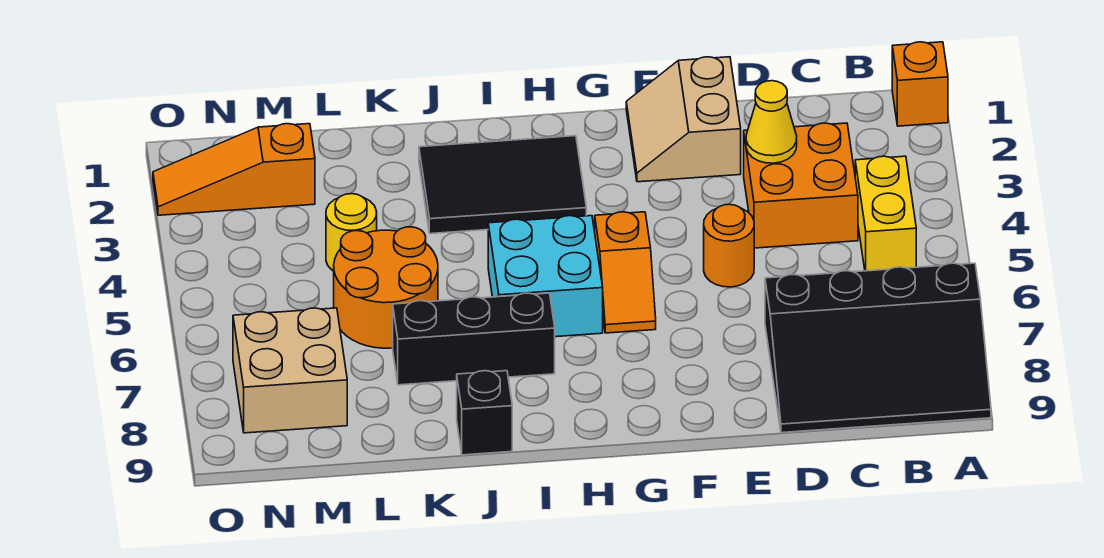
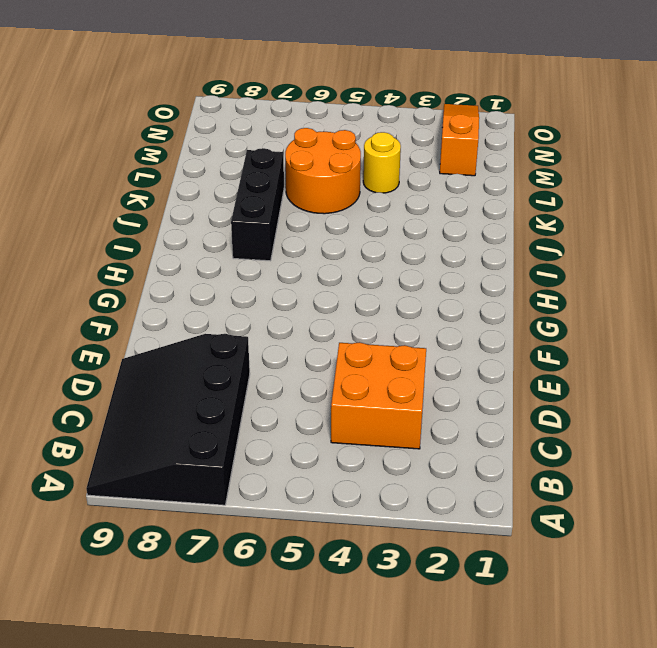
none -> orange brick A1 level 1
none -> yellow brick B4:B5 level 1
none -> tan slope E1:F2 level 1 top E

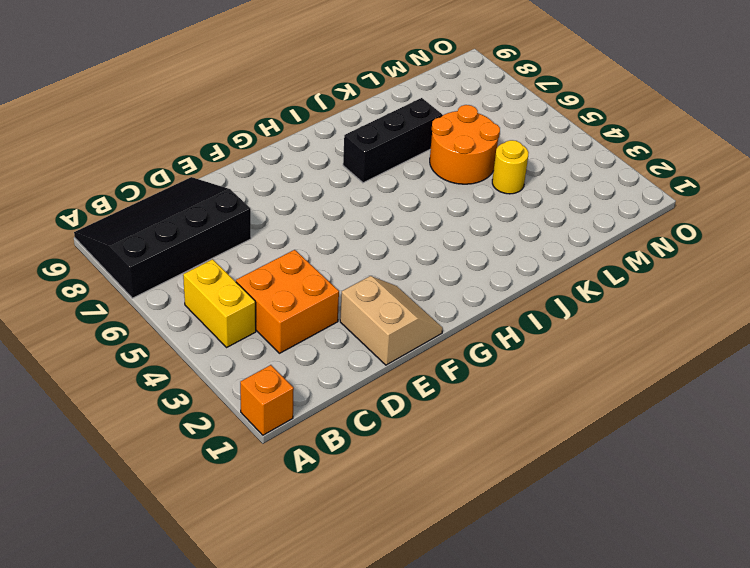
none -> orange round brick E5 level 1
none -> orange slope G5:G6 level 1 top 5
none -> black tile H2:J3 level 1

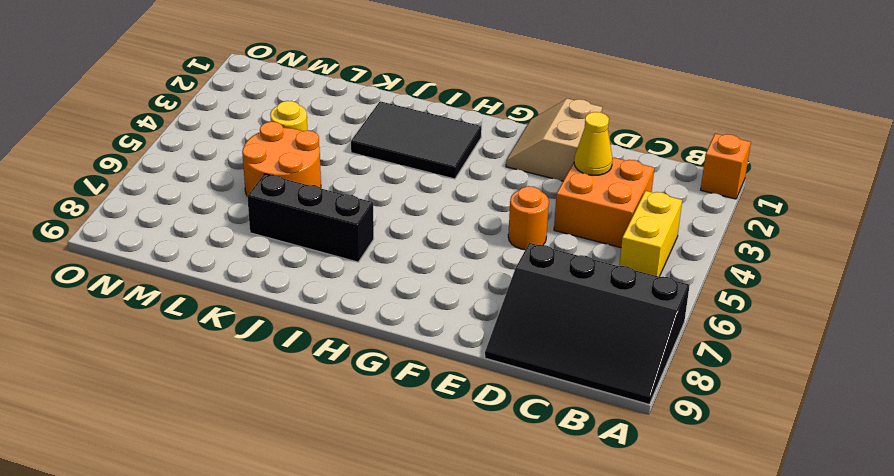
none -> orange slope G5:G6 level 1 top 5
none -> cyan brick H5:I6 level 1
none -> black brick J9 level 1

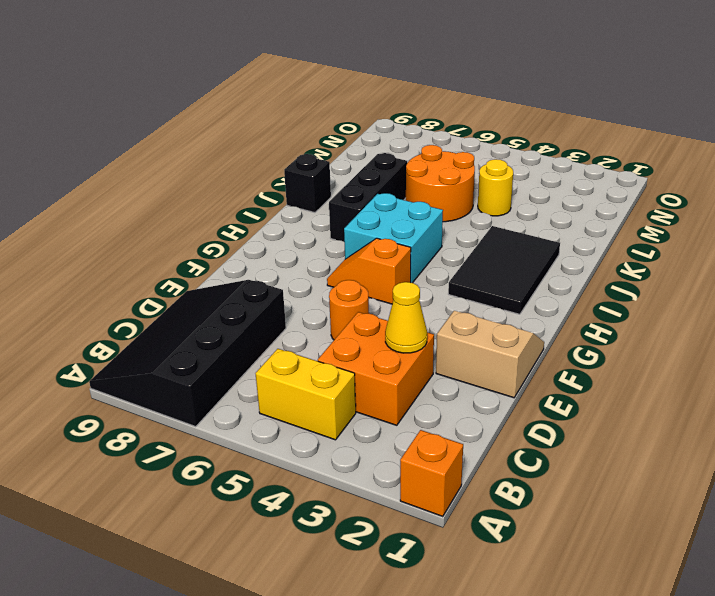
none -> orange slope M2:O2 level 1 top M
none -> tan brick M7:N8 level 1

